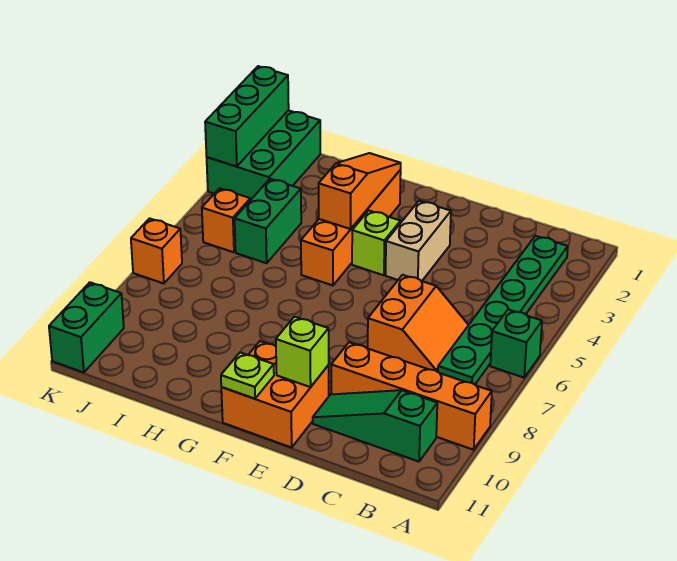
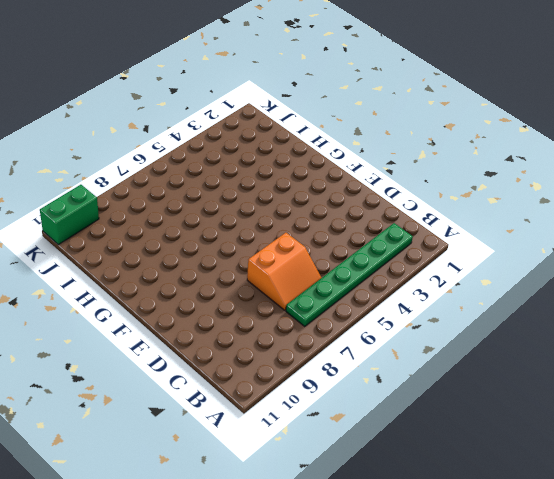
none -> green brick A6 level 1
none -> orange brick A9:D9 level 1
none -> green slope B10:D10 level 1 top B

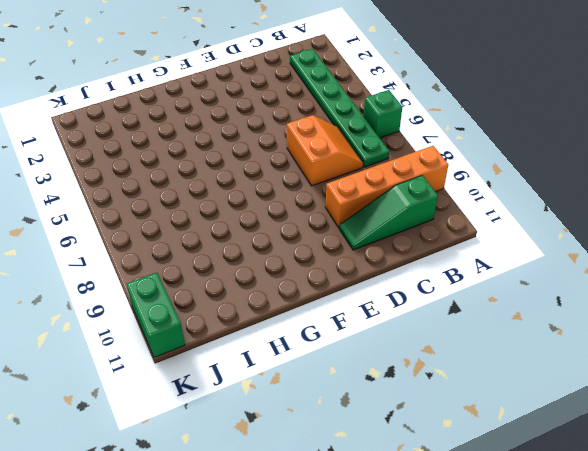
none -> tan brick E3:E4 level 1
none -> orange brick E10:F11 level 1
none -> lime brick F4 level 1

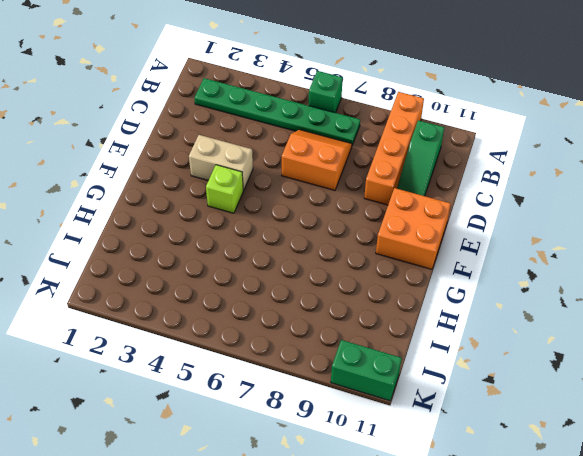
none -> orange brick G2:G5 level 1
none -> green brick I4:I5 level 1
none -> green brick J1:K3 level 1

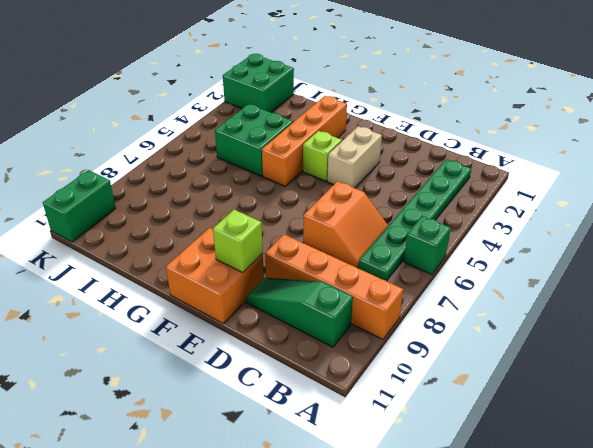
green brick H4:I5 level 1 -> green brick I4:I5 level 1
green brick J1:K2 level 1 -> green brick J1:K3 level 1
none -> orange brick J5 level 1
none -> orange brick K7 level 1
none -> lime plate F11 level 2

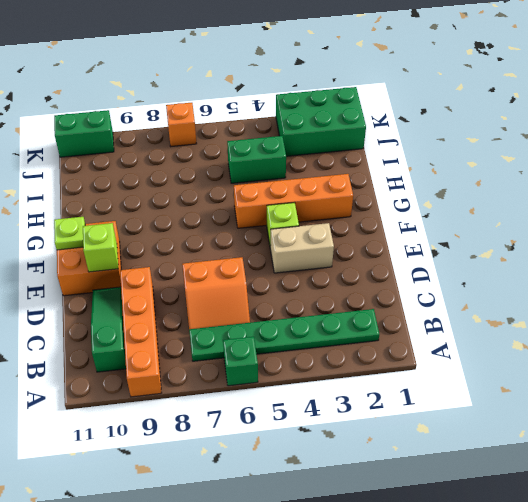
none -> orange brick J5 level 1
none -> orange slope G2:G4 level 2 top 4
none -> green brick K1:K3 level 2

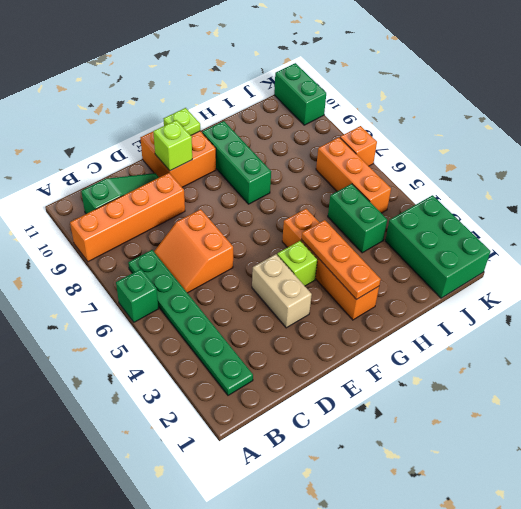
orange plate G2:G4 level 2 -> orange slope G2:G4 level 2 top 4
green brick G8:G10 level 1 -> green brick K1:K3 level 2
orange brick J5:J7 level 1 -> orange brick J5 level 1

